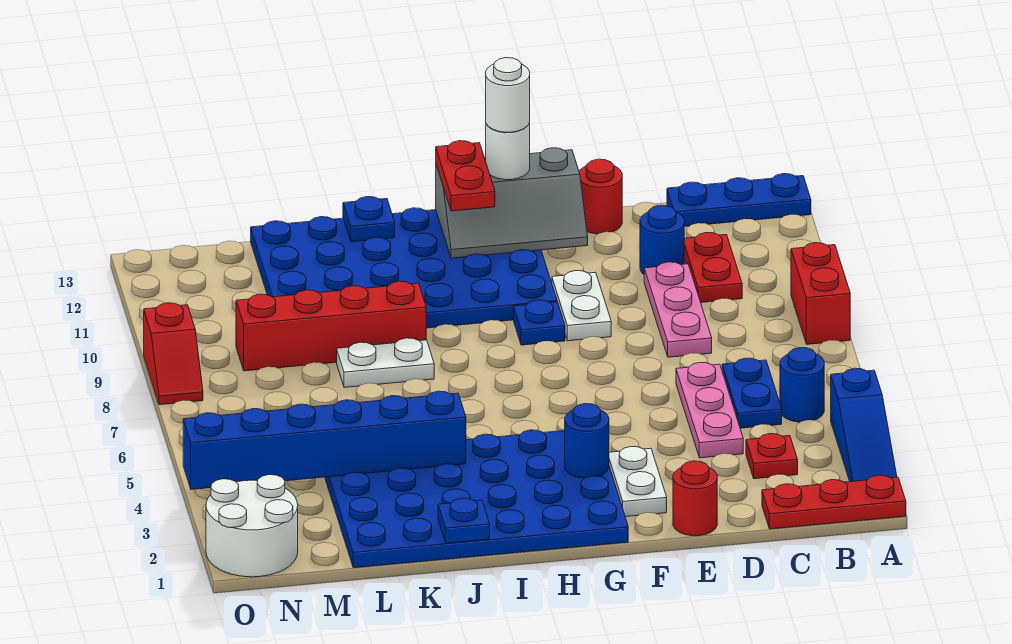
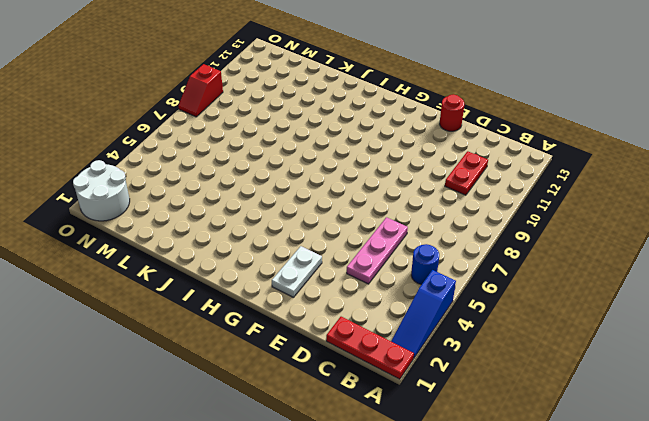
none -> red brick A8:A9 level 1
none -> blue plate A13:C13 level 1
none -> red plate C3 level 1
none -> blue plate C5:C6 level 1

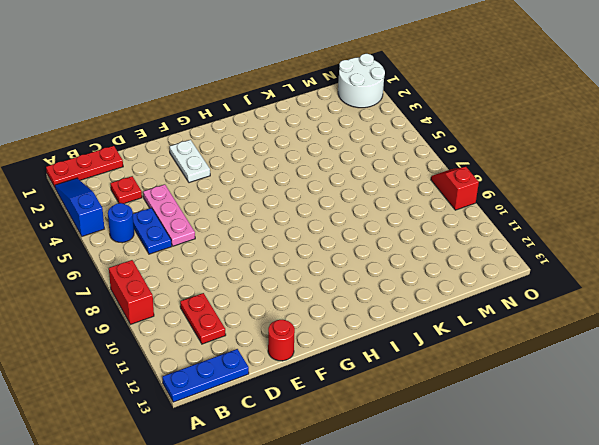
none -> pink plate D8:D10 level 1
none -> blue round brick D11 level 1
none -> red round brick E1 level 1
none -> white plate F9:F10 level 1

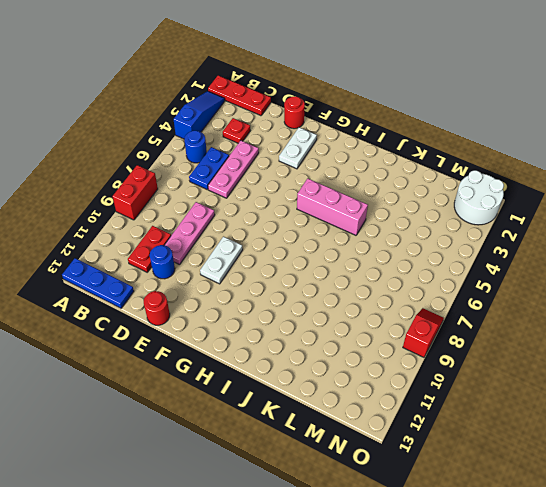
pink brick H5:J5 level 1 -> none
none -> blue plate G1:L4 level 1
none -> blue plate G9 level 1
none -> blue plate G10:L13 level 1
none -> white plate J8:K8 level 1

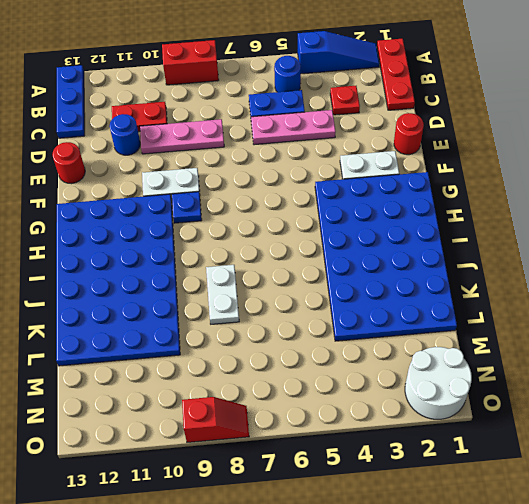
none -> red brick J9:M9 level 1
none -> grey slope F12:H13 level 2 top 13
none -> blue round brick G3 level 2
none -> blue plate J1 level 2

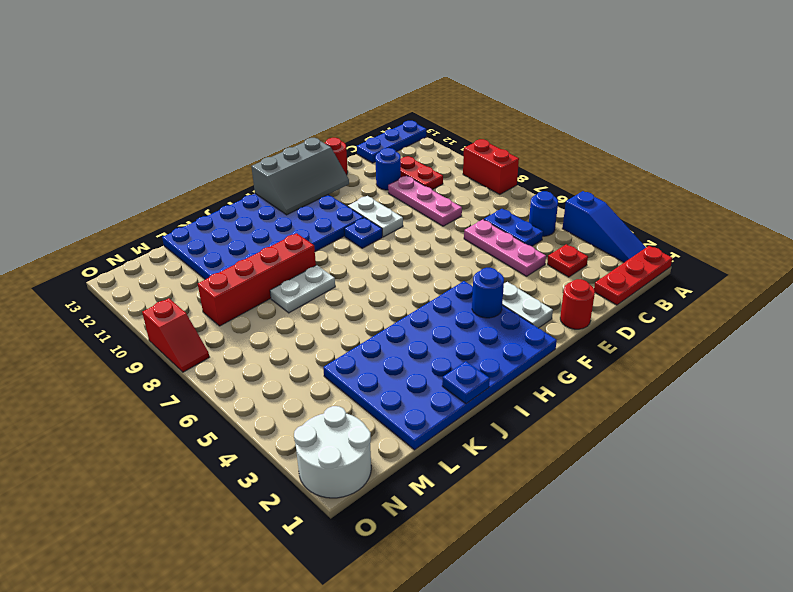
none -> blue brick J4:O4 level 2
none -> blue plate J13 level 2
none -> white round brick G13 level 3
none -> red plate H12:H13 level 3

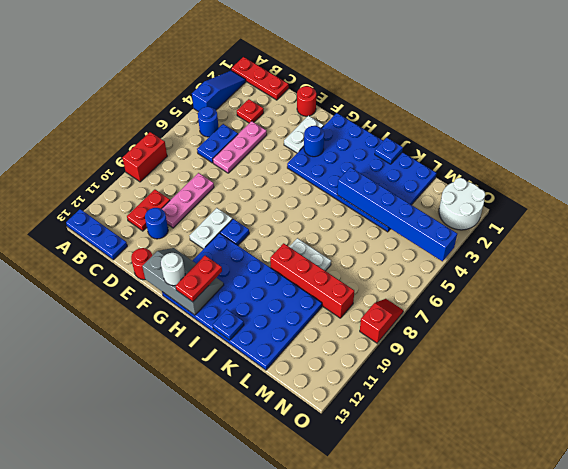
none -> white round brick G13 level 4

